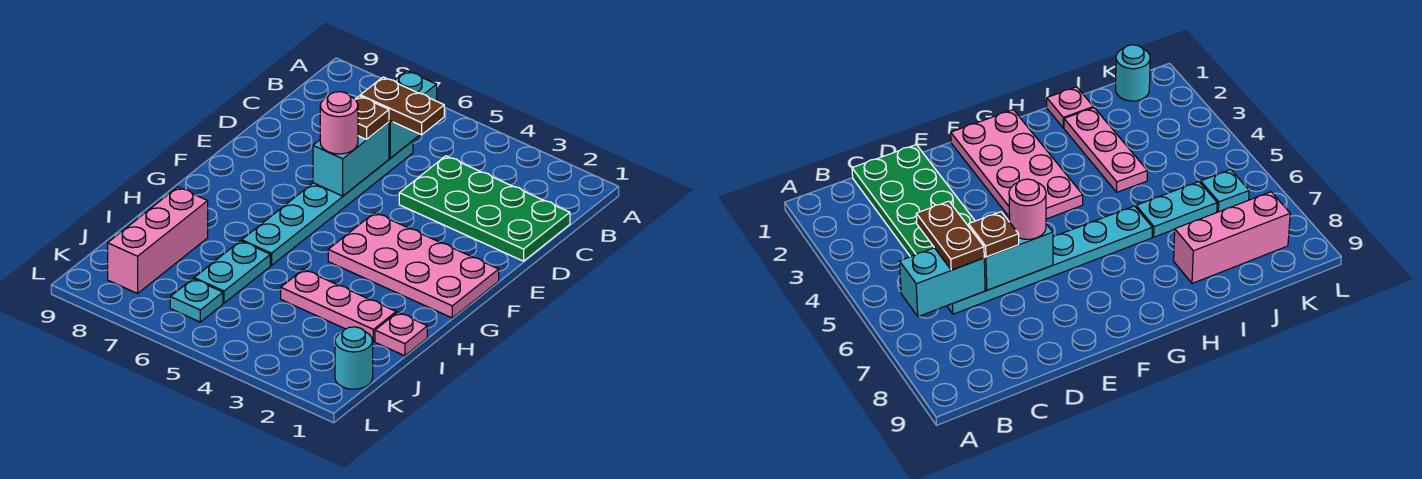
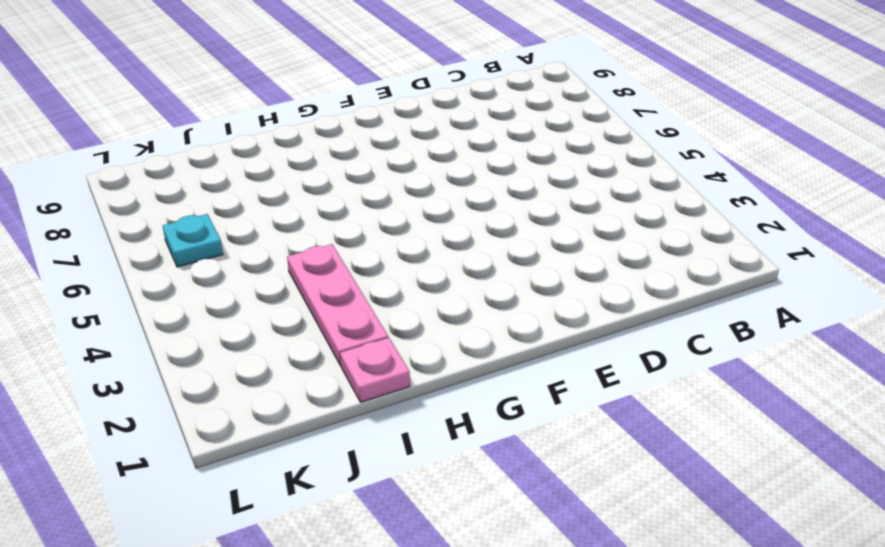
none -> green plate C1:D4 level 1
none -> cyan plate C6:H6 level 1
none -> pink plate F1:G4 level 1

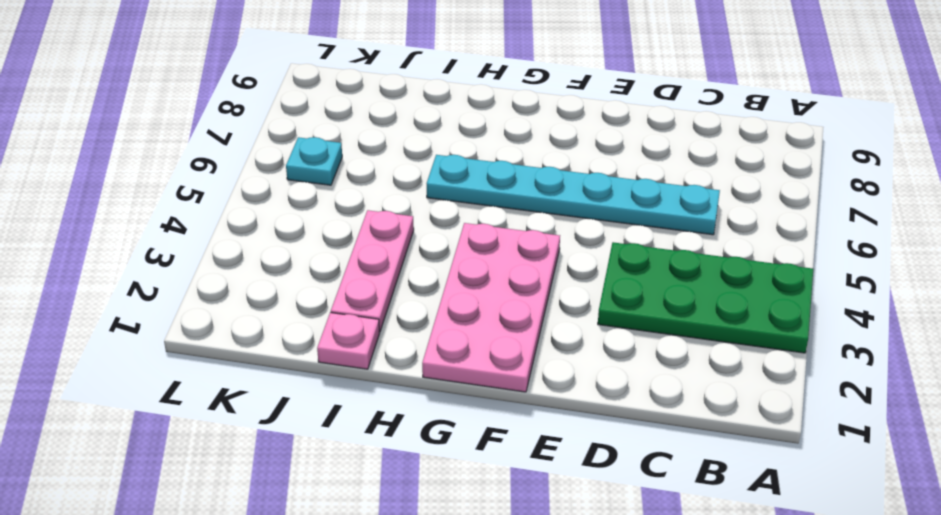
green plate A3:D4 level 1 -> green plate C1:D4 level 1
none -> cyan plate I6:J6 level 1
none -> pink brick I8:K8 level 1
none -> cyan round brick K1 level 1

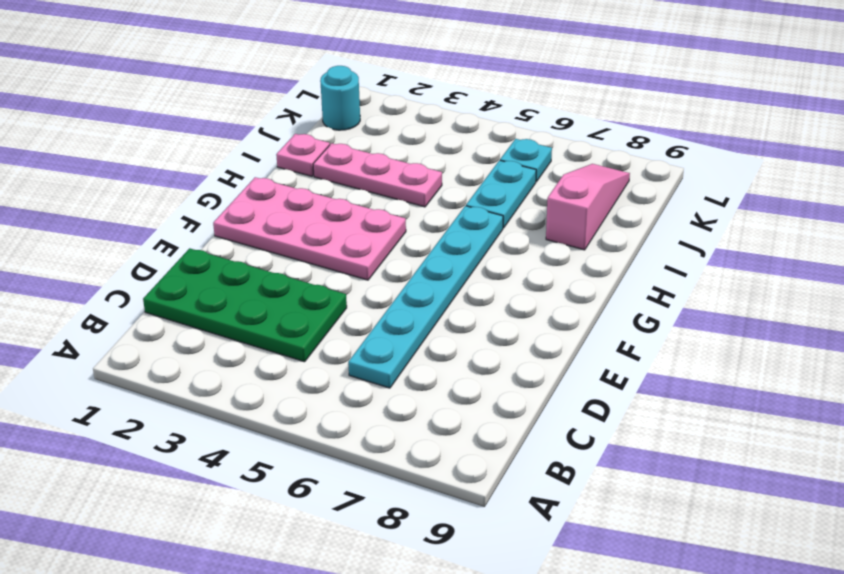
pink slope I8:K8 level 1 top I -> pink brick I8:K8 level 1
none -> cyan brick B6:C6 level 2
none -> cyan brick D6:E6 level 2
none -> brown plate C5:C6 level 3

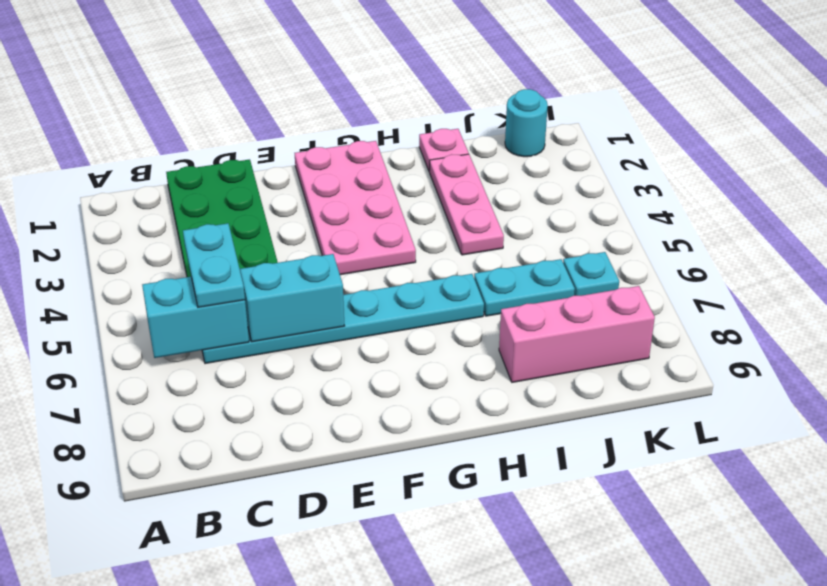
cyan plate C5:C6 level 3 -> brown plate C5:C6 level 3
none -> brown plate D6 level 3
none -> pink round brick E6 level 3

